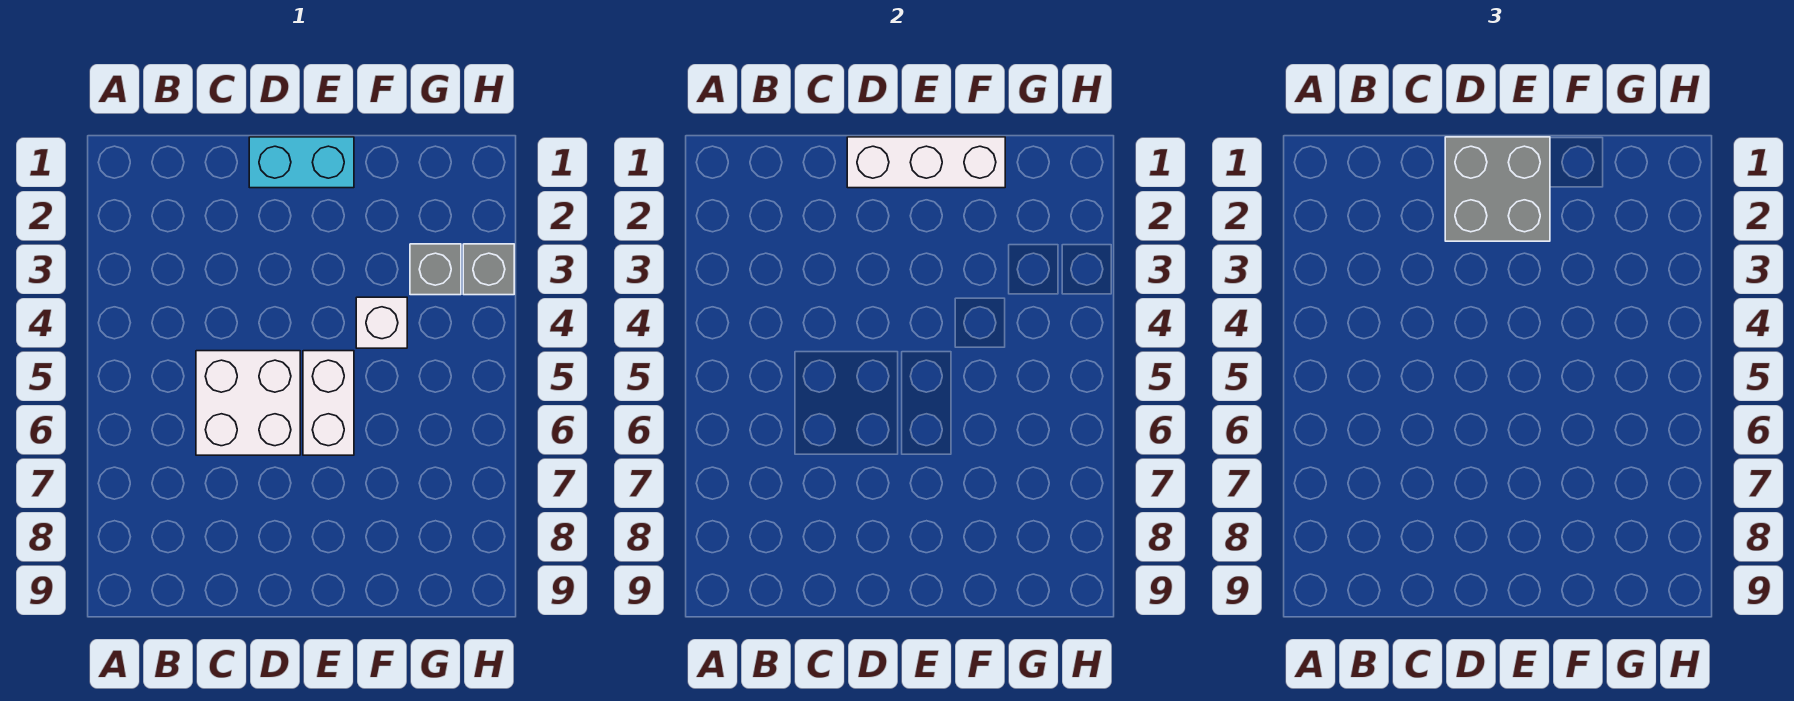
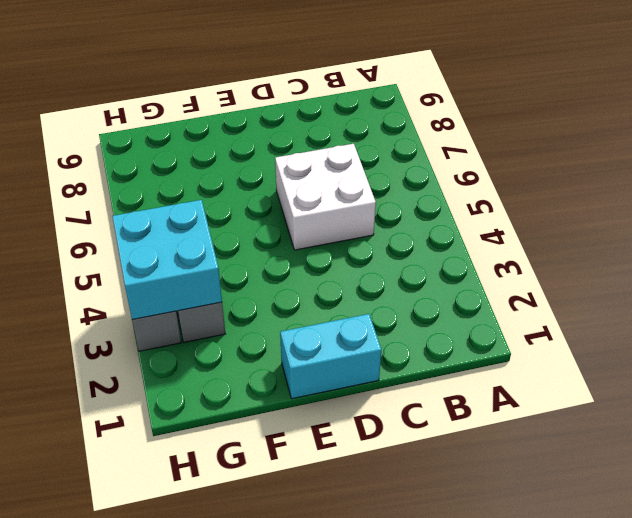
cyan brick G3:H4 level 2 -> none
none -> white brick E5:E6 level 1
none -> white brick F4 level 1

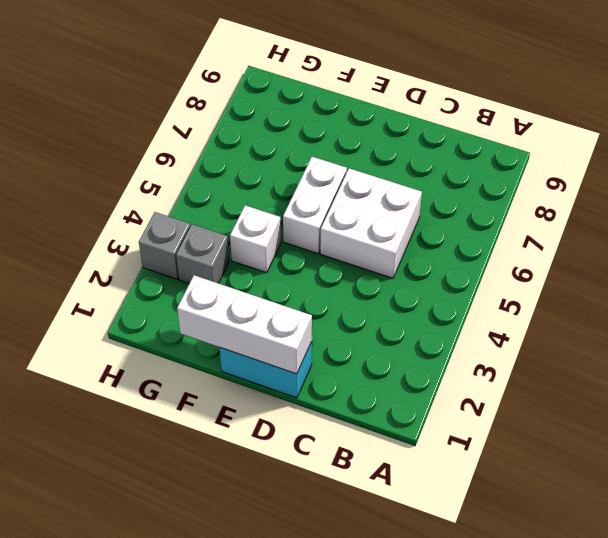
none -> grey brick D1:E2 level 3

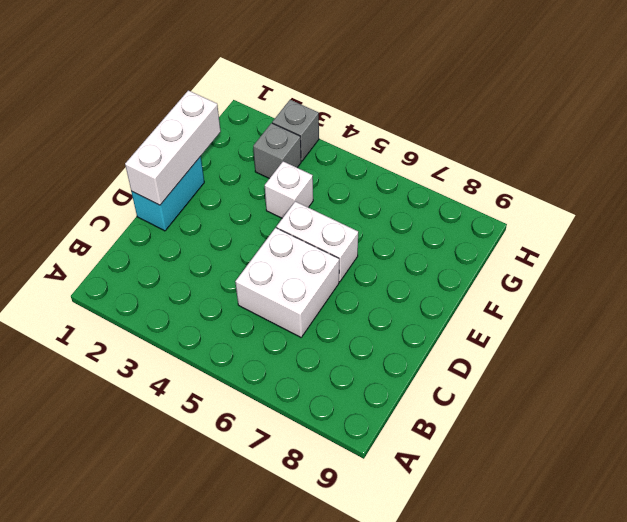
none -> grey brick D1:E2 level 3

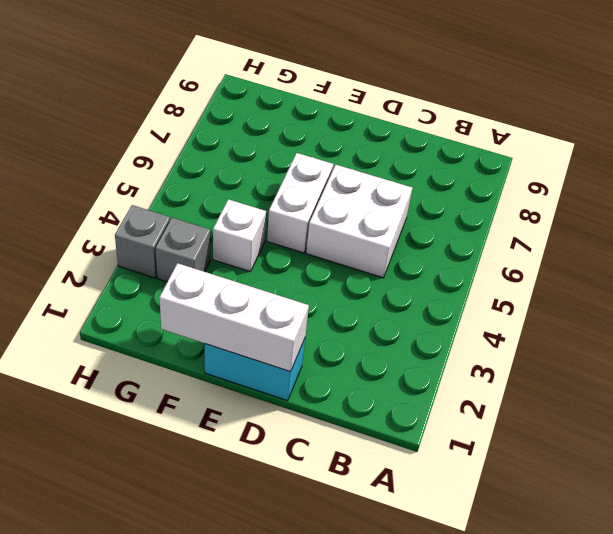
none -> grey brick D1:E2 level 3

